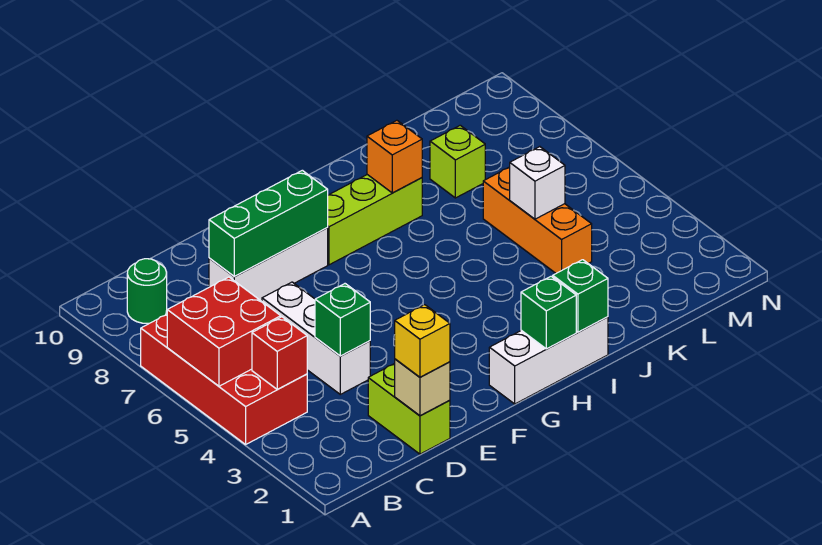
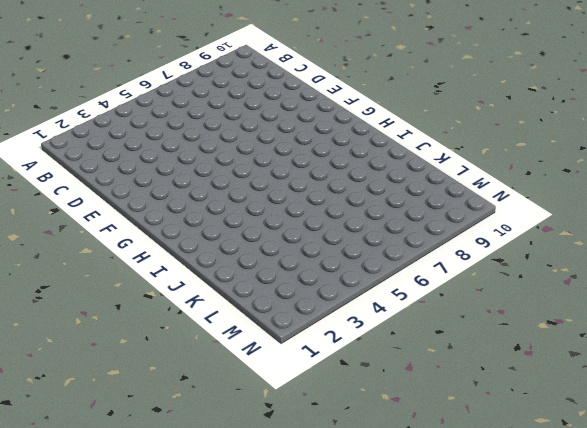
none -> red brick A4:B7 level 1
none -> green round brick B9 level 1
none -> lime brick D1:D2 level 1

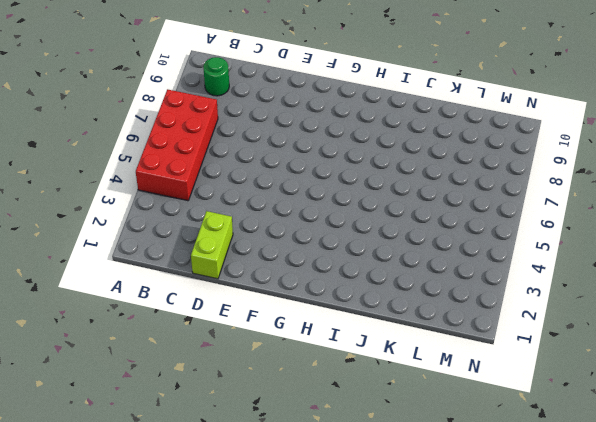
none -> white brick D4:D6 level 1
none -> white brick D8:F8 level 1
none -> white brick G1:I1 level 1

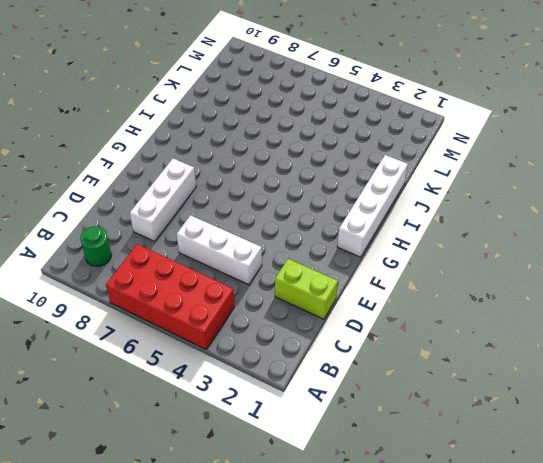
white brick G1:J1 level 1 -> white brick G1:I1 level 1
none -> lime brick G8:I8 level 1
none -> orange brick K4:K6 level 1
none -> lime brick K8 level 1

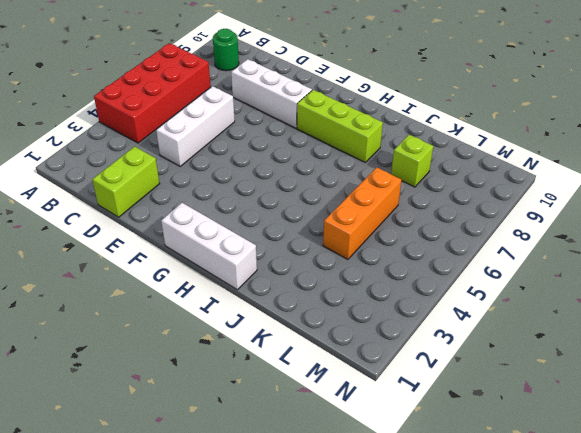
none -> red brick A5:B6 level 2
none -> red brick B4 level 2
none -> tan brick D1 level 2

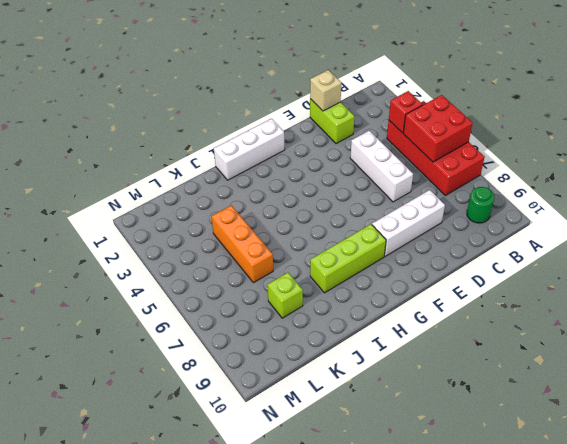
none -> green brick D4 level 2
none -> green brick D8:F8 level 2
none -> green brick H1 level 2

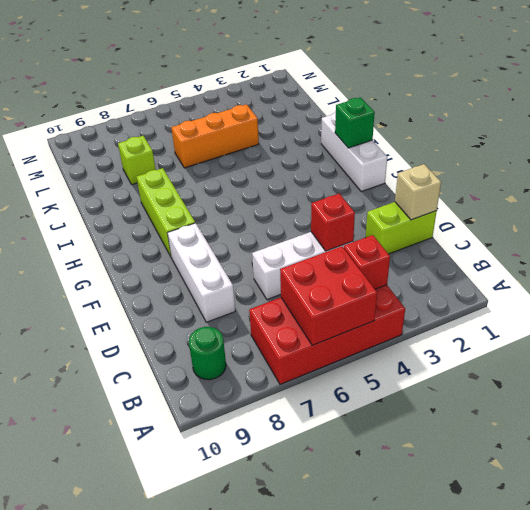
red brick D4 level 2 -> green brick D4 level 2
none -> green brick D8:F8 level 2
none -> green brick I1 level 2
none -> orange brick I8 level 2

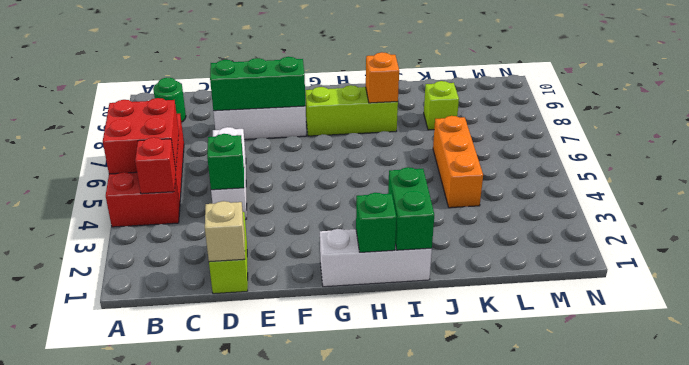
green brick I1:I2 level 2 -> green brick I1 level 2
none -> white brick K5 level 2
none -> yellow brick D1 level 3

